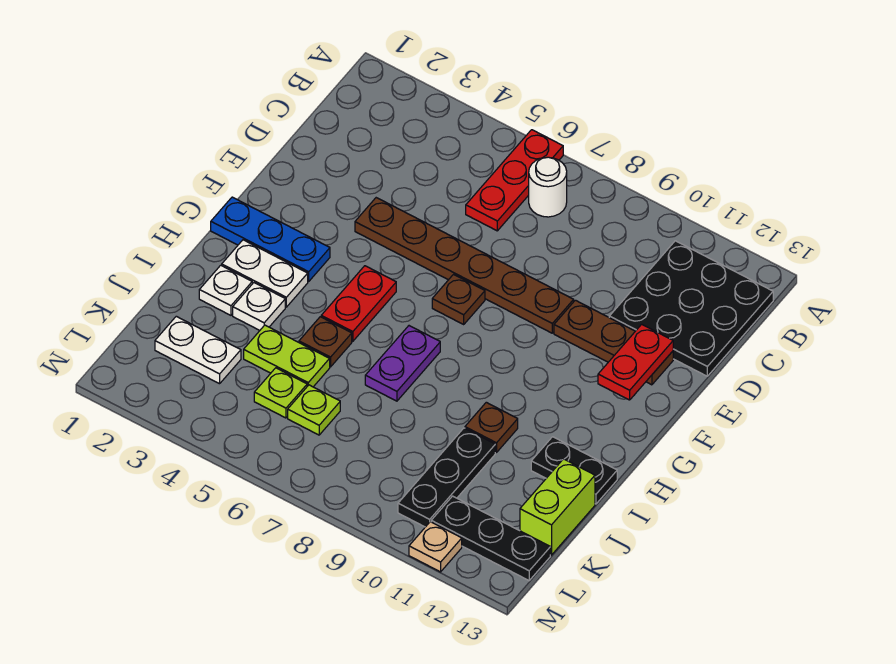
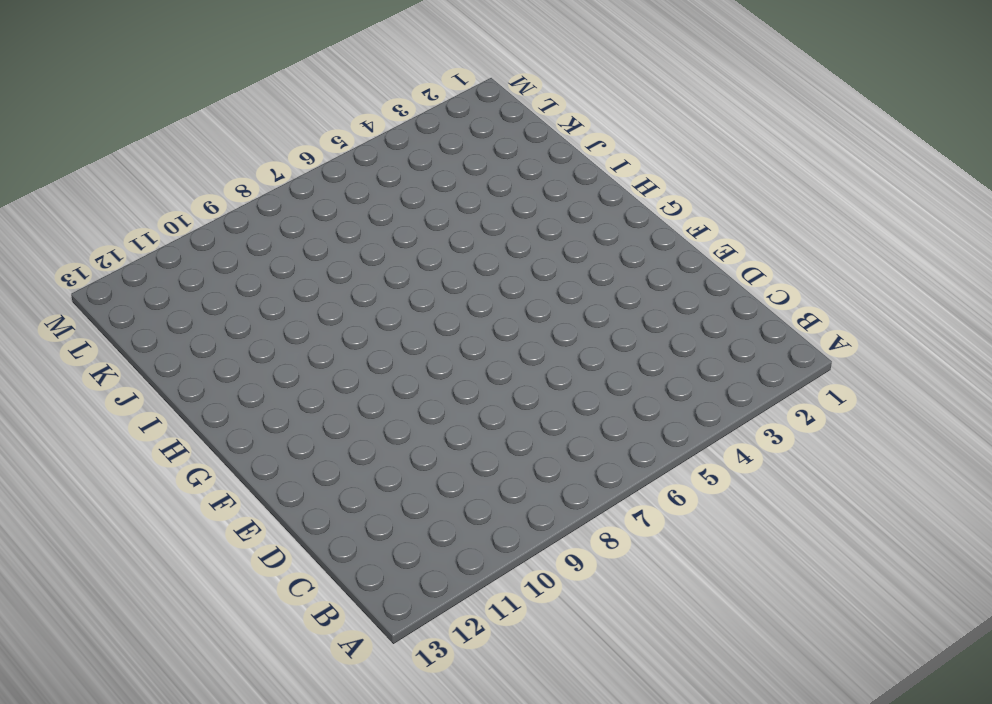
none -> red plate A6:C6 level 1
none -> white round brick B7 level 1
none -> black plate B11:D13 level 1

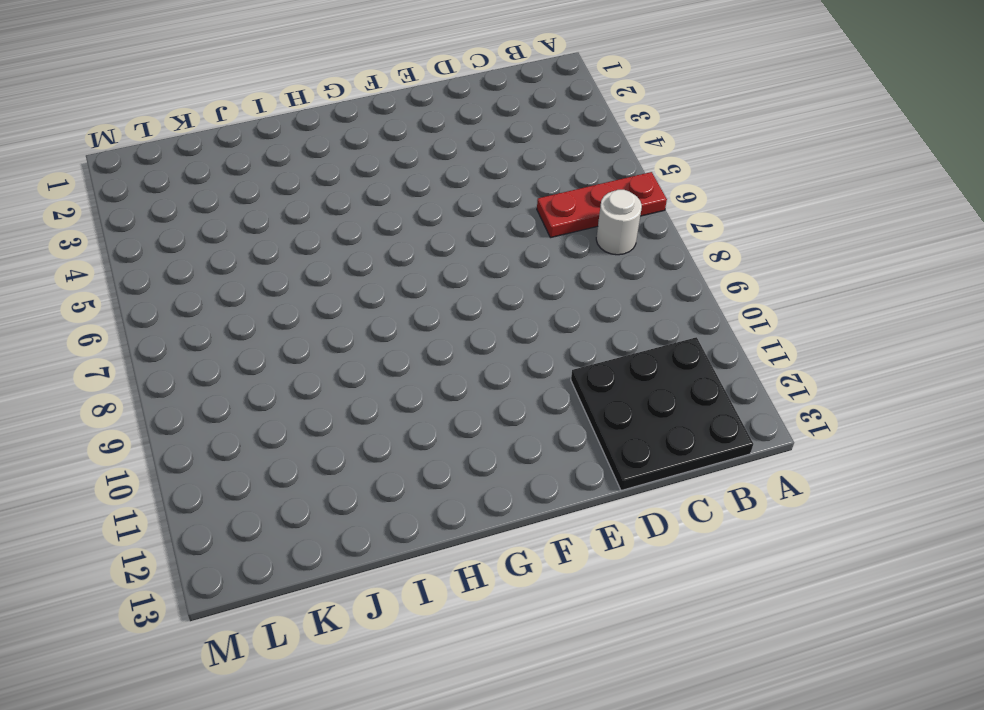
none -> brown plate E4:E9 level 1
none -> brown plate E10:E12 level 1
none -> brown plate F7 level 1

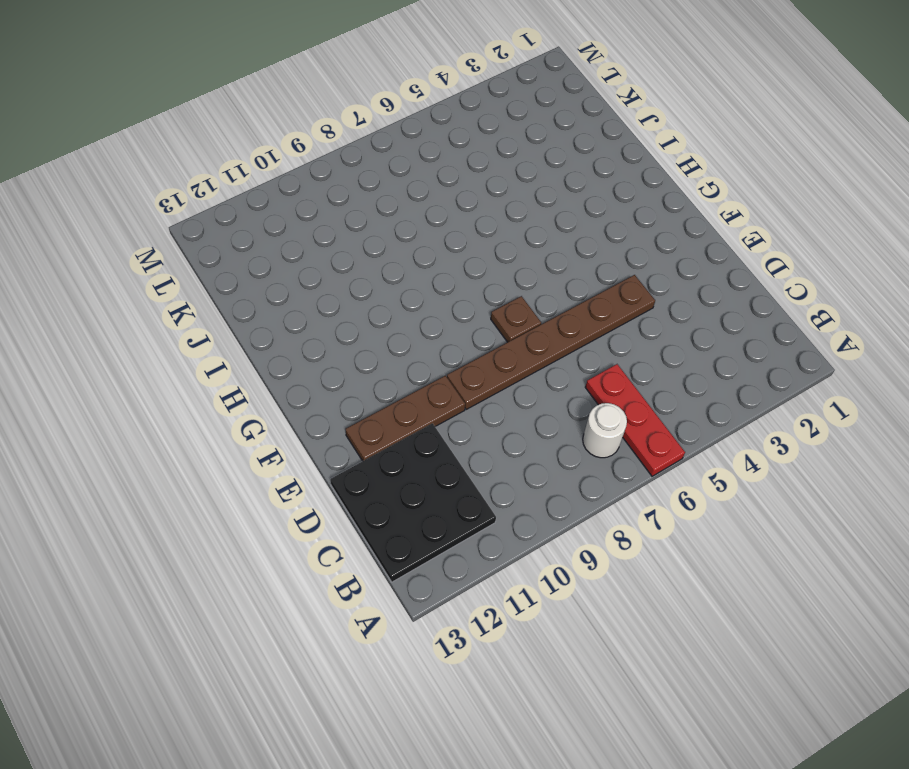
none -> blue plate G1:G3 level 1
none -> red plate G5:H5 level 1
none -> white plate H2:H3 level 1

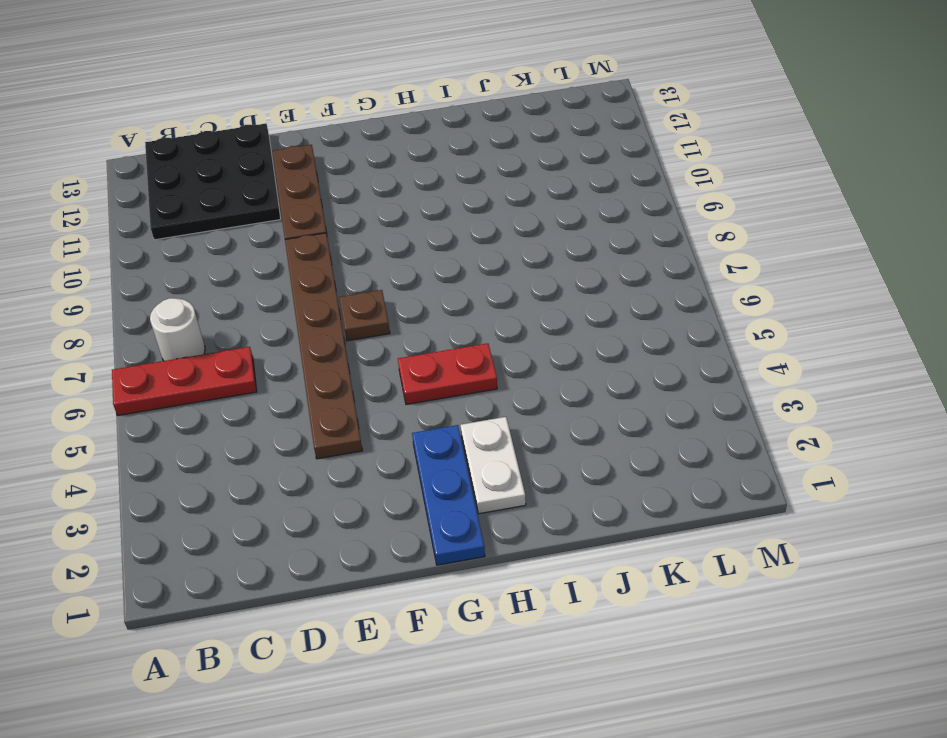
none -> purple plate H7:I7 level 1
none -> white plate I2 level 1
none -> white plate I3 level 1

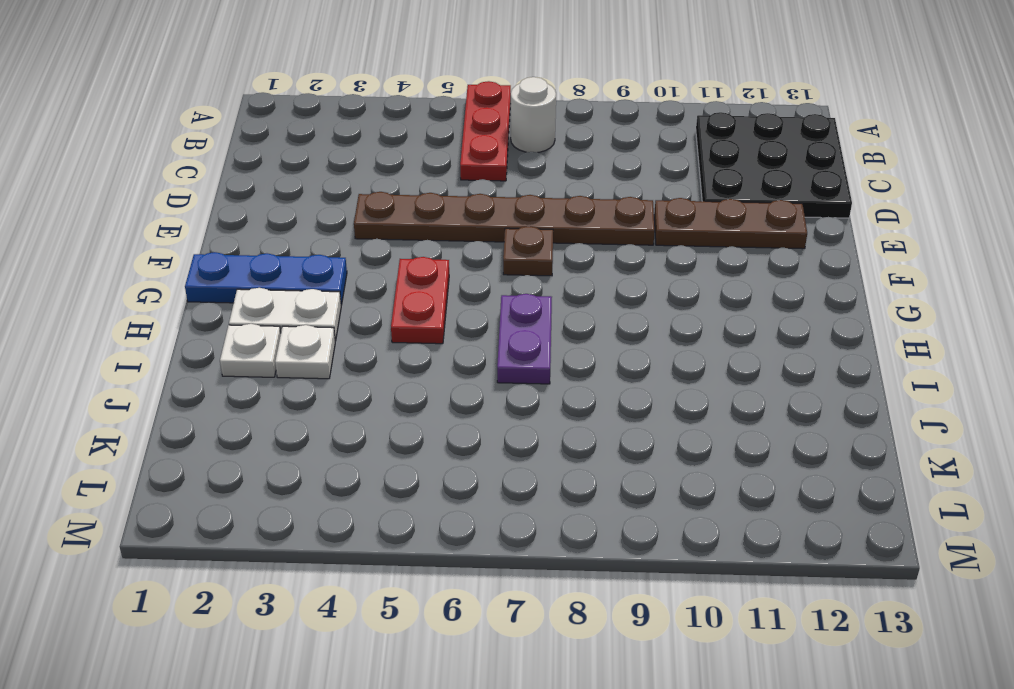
none -> brown plate I5 level 1
none -> brown plate I10 level 1
none -> black plate I12:I13 level 1

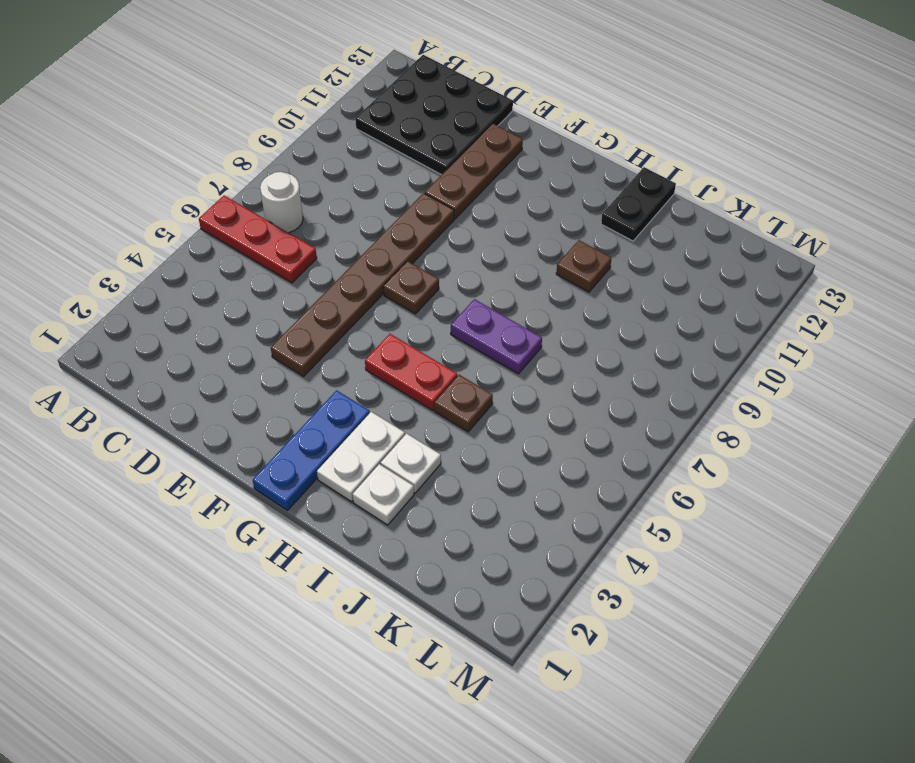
none -> lime plate J4:J5 level 1
none -> black plate J10:L10 level 1
none -> lime brick J13:K13 level 1

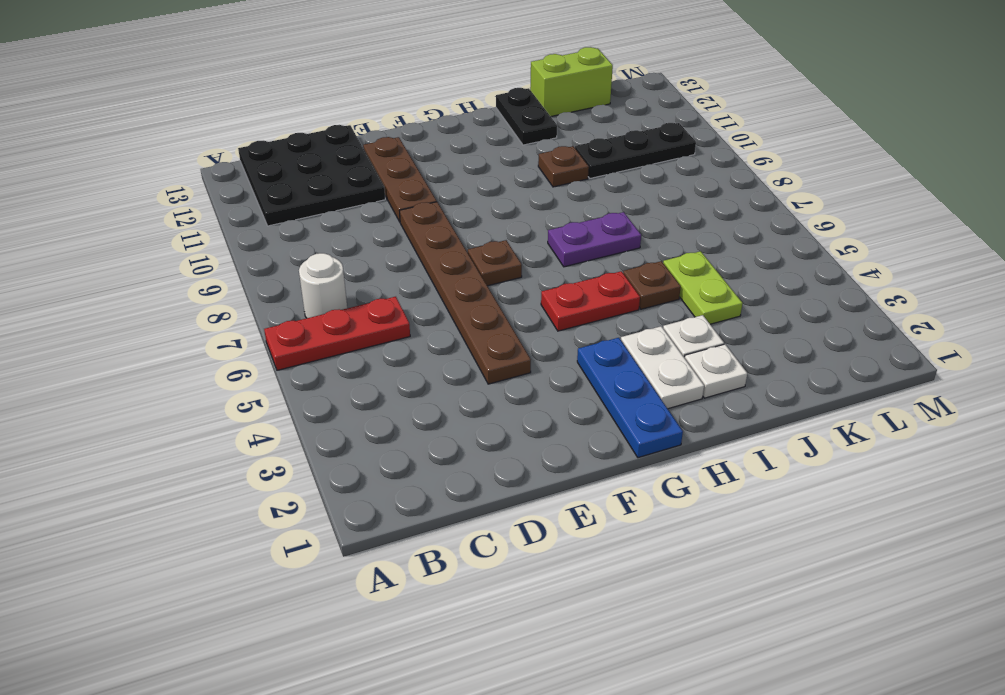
none -> white plate K2:K3 level 1
none -> lime plate K5 level 1
none -> lime plate K6 level 1

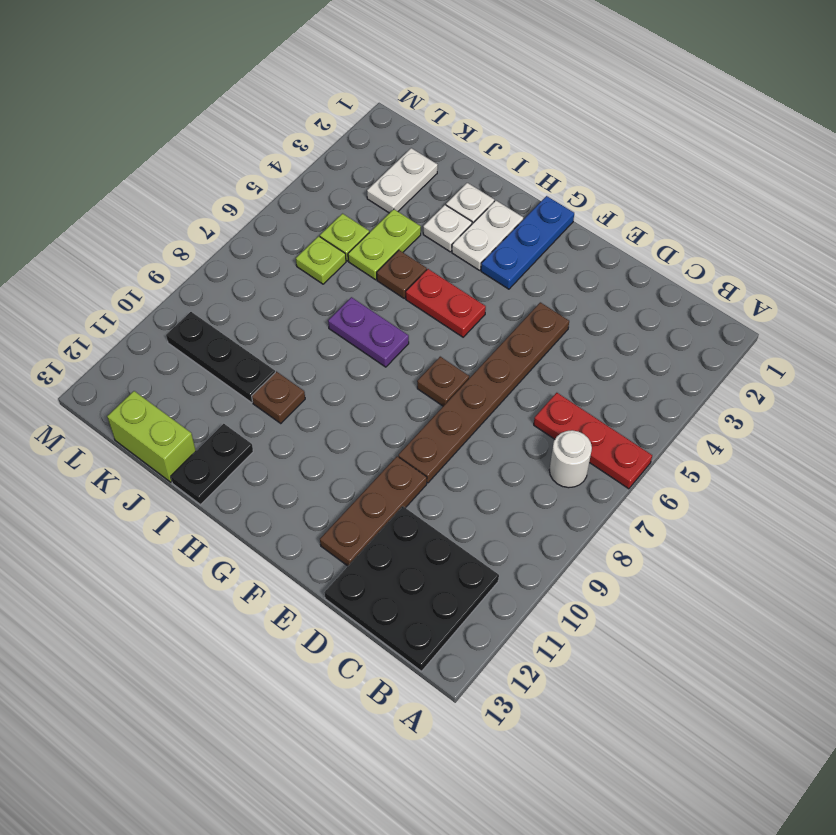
none -> black plate L11:L13 level 1
none -> tan plate M11 level 1
none -> red plate E12:F12 level 2

